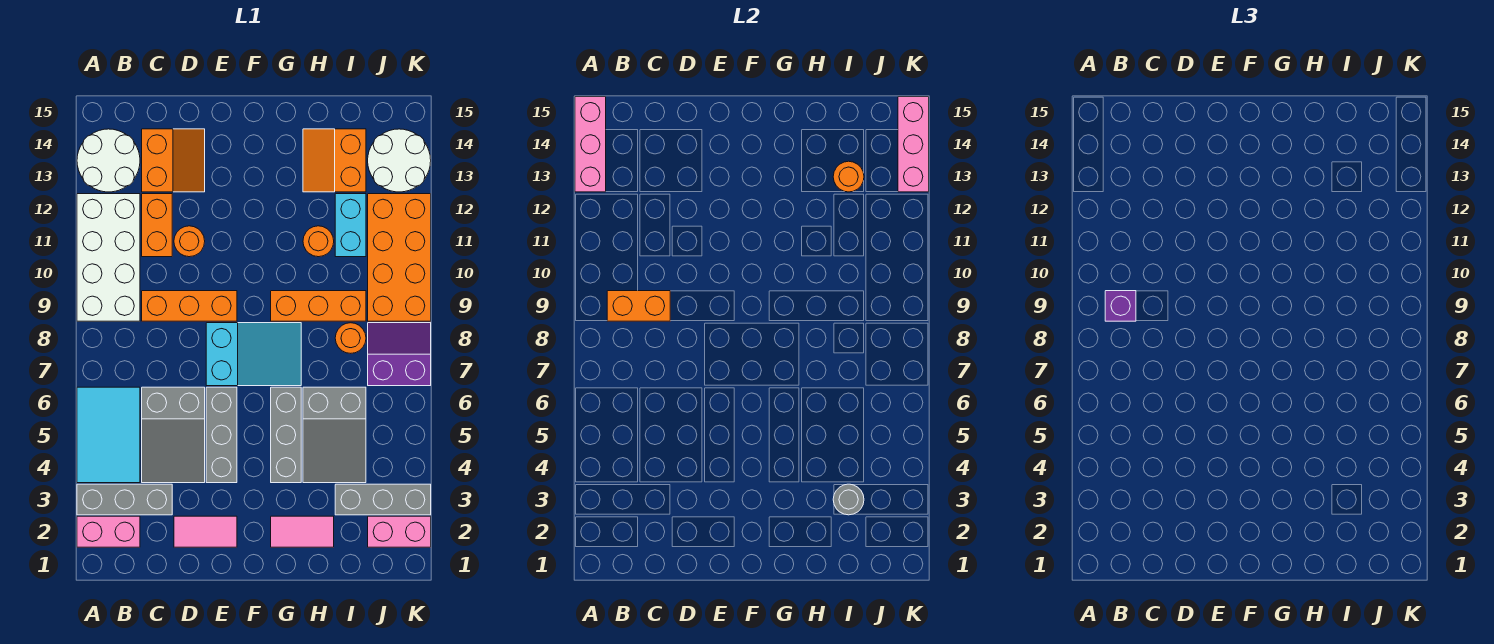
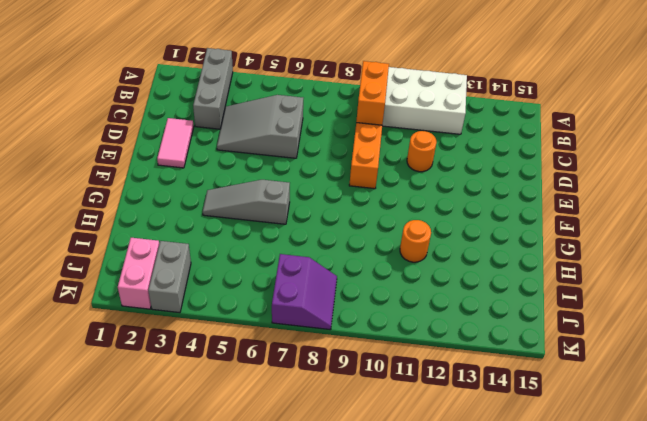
grey slope G4:G6 level 1 top 6 -> grey brick G4:G6 level 1
grey brick J3:K3 level 1 -> grey brick I3:K3 level 1
none -> pink brick A2:B2 level 1
none -> cyan tile A4:B6 level 1
none -> white round brick A13:B14 level 1
none -> orange brick C11:C12 level 1

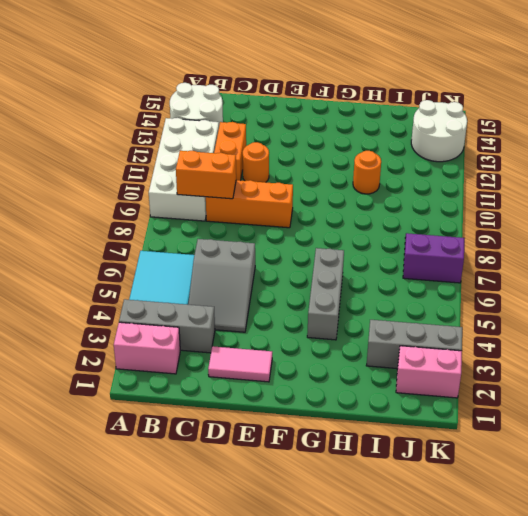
none -> orange slope C13:D14 level 1 top C
none -> grey brick E4:E6 level 1
none -> cyan slope E7:G8 level 1 top E
none -> pink tile G2:H2 level 1

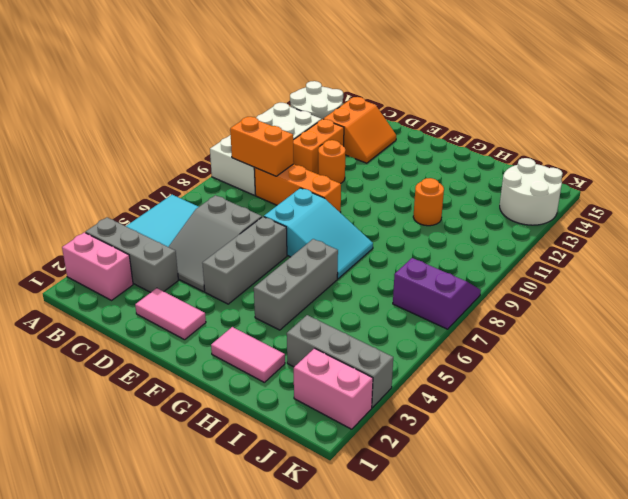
none -> orange brick G9:I9 level 1
none -> grey slope H4:I6 level 1 top 6
none -> orange slope H13:I14 level 1 top I
none -> orange round brick I8 level 1

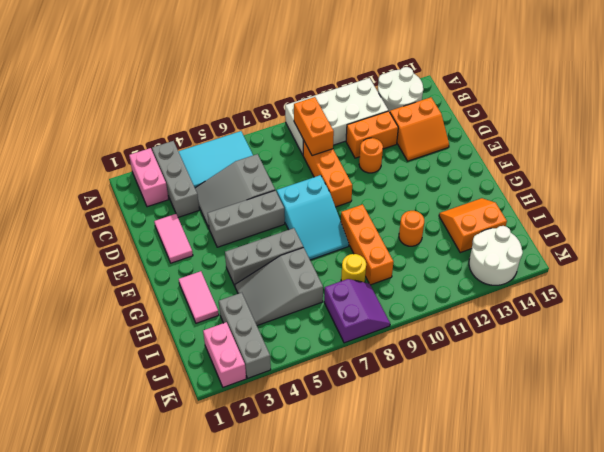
yellow round brick I8 level 1 -> orange round brick I8 level 1
none -> cyan brick I11:I12 level 1
none -> orange brick J9:K12 level 1
none -> pink brick A13:A15 level 2
none -> grey round brick I3 level 2

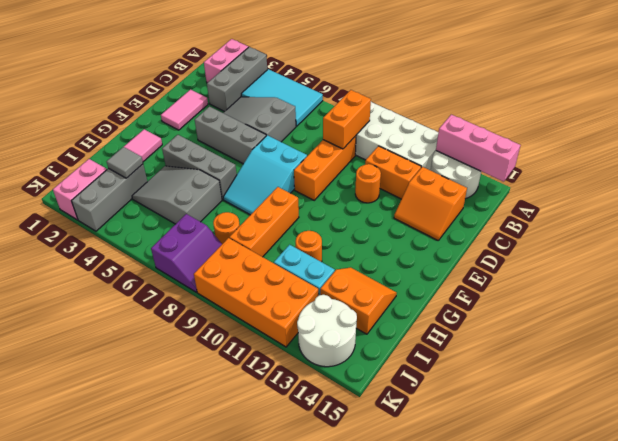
grey tile I3 level 2 -> grey round brick I3 level 2
none -> orange round brick I13 level 2
none -> pink brick K13:K15 level 2
none -> purple brick B9 level 3

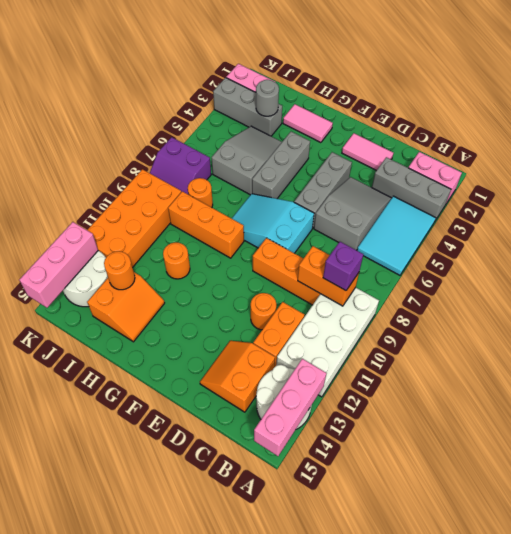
none -> cyan brick I11:I12 level 1

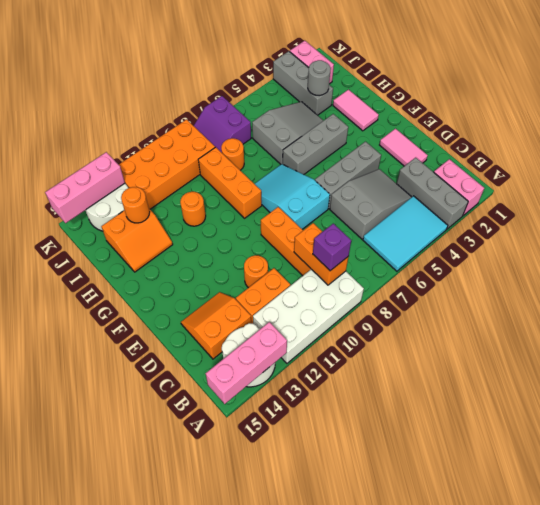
none -> cyan brick I11:I12 level 1

